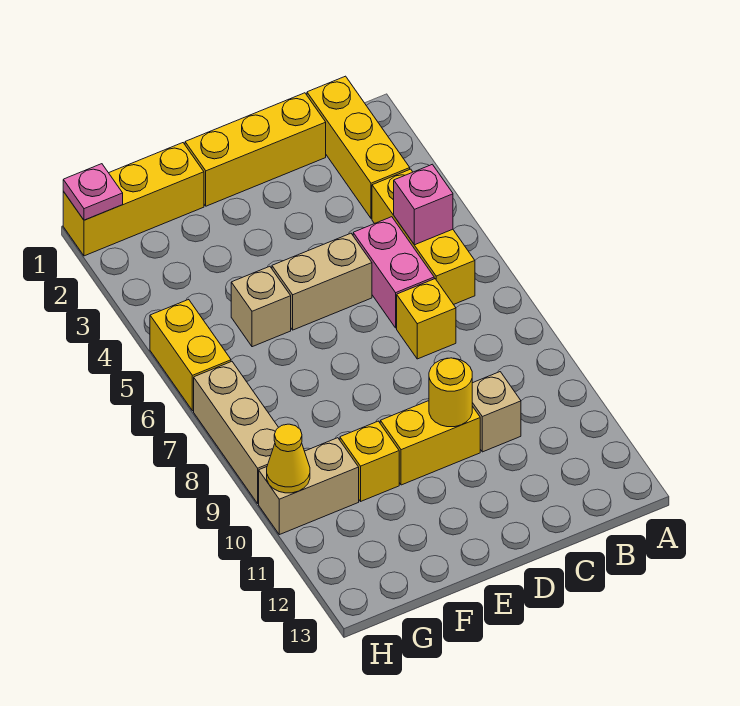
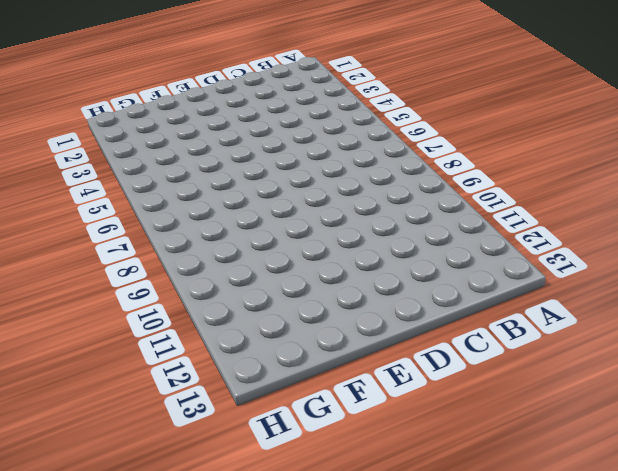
none -> yellow brick B1:B3 level 1
none -> yellow brick B4:B6 level 1
none -> yellow brick C1:E1 level 1

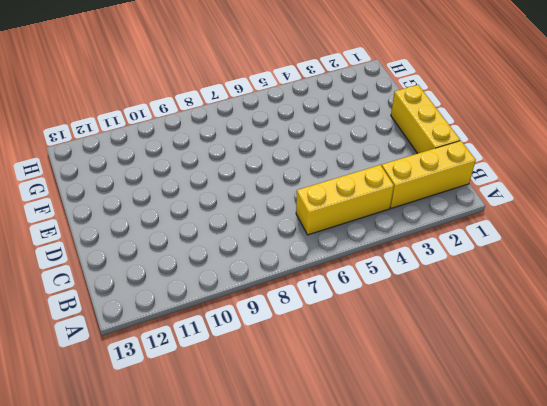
none -> pink brick C5:C6 level 1
none -> yellow brick C7 level 1
none -> tan brick C10 level 1

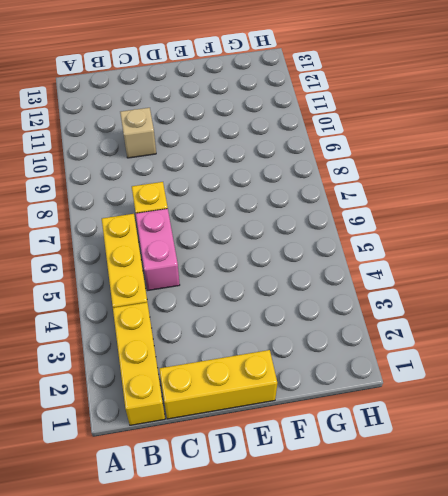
none -> tan brick D5:E5 level 1
none -> yellow brick D10:E10 level 1
none -> yellow brick F1:H1 level 1

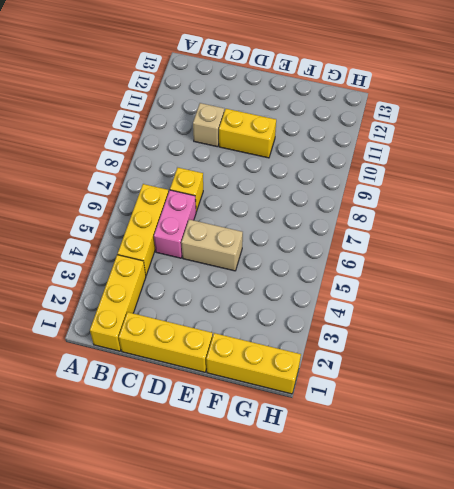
none -> tan brick F5 level 1
none -> yellow brick F10 level 1
none -> tan brick G10:H10 level 1

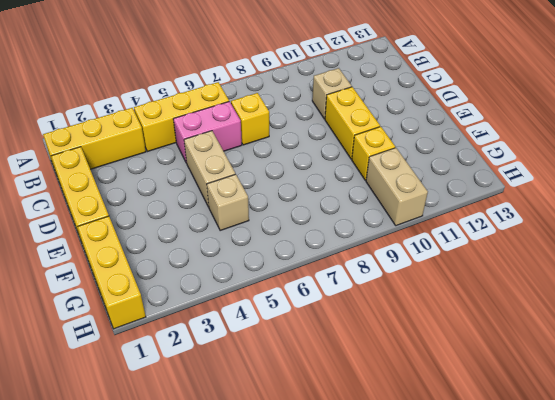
none -> yellow brick H5:H6 level 1
none -> tan brick H7:H9 level 1
none -> pink brick B5 level 2

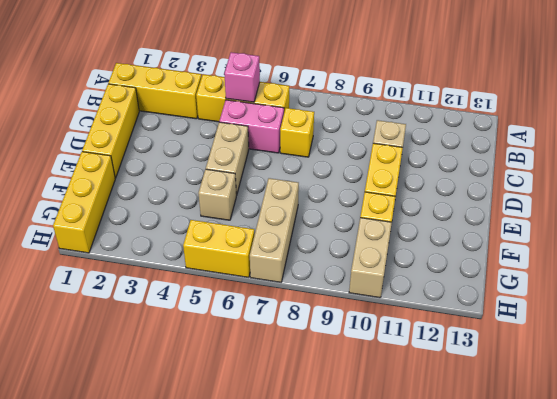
tan brick F7:H7 level 1 -> tan brick H7:H9 level 1
none -> yellow round brick D10 level 2
none -> pink plate H1 level 2
none -> yellow cone H10 level 2

